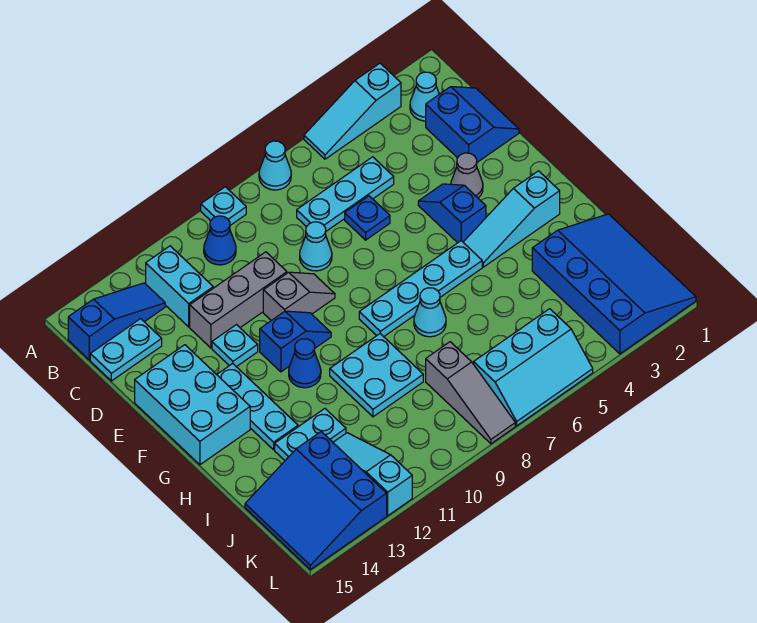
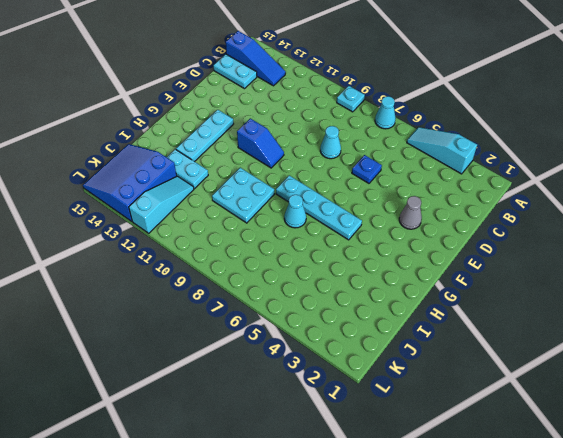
none -> cyan cone B2 level 1
none -> blue cone B10 level 1
none -> cyan brick B12:C12 level 1
none -> blue slope C1:D2 level 1 top 2

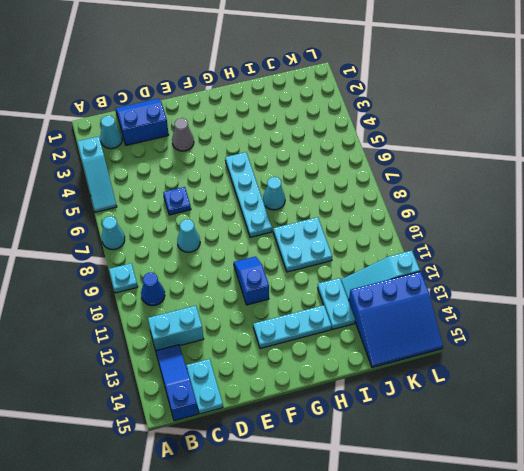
none -> cyan plate C5:C7 level 1
none -> grey brick D10:D12 level 1
none -> blue slope E4:F4 level 1 top F
none -> grey slope E9:E10 level 1 top 10

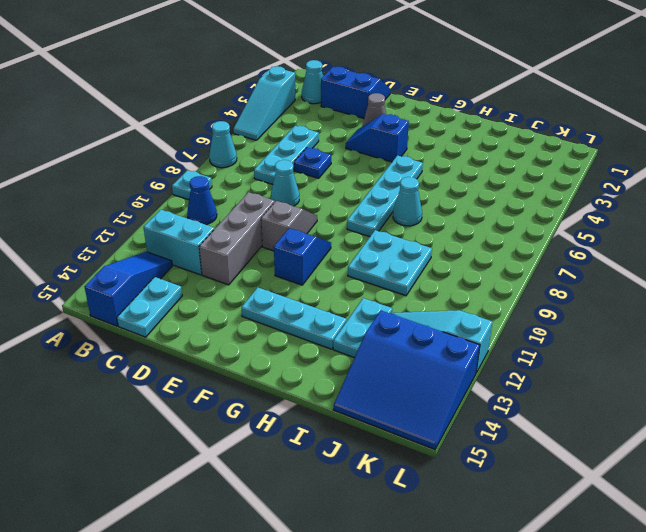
none -> cyan plate E12 level 1
none -> cyan brick E14:G15 level 1
none -> cyan slope G2:G4 level 1 top 2
none -> blue cone G11 level 1

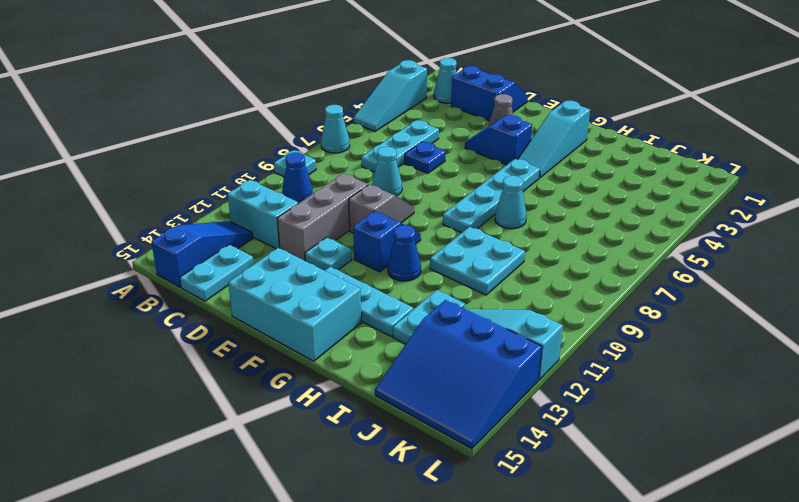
none -> blue slope I1:L3 level 1 top 3
none -> grey slope J8:L8 level 1 top J
none -> cyan slope K5:L7 level 1 top K

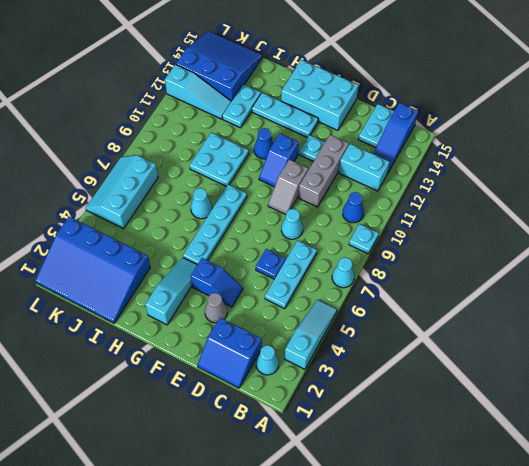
none -> grey slope J8:L8 level 1 top J

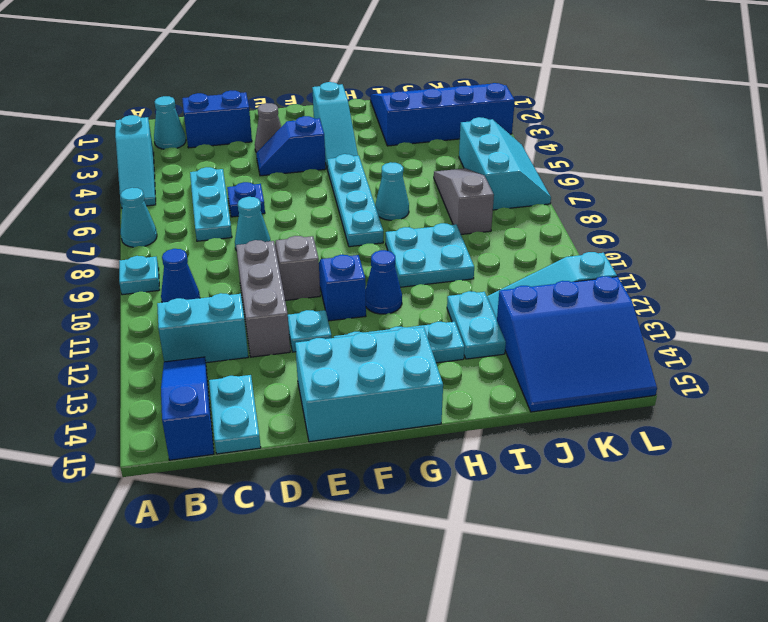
grey slope J6:J8 level 1 top 8 -> grey slope J8:L8 level 1 top J

